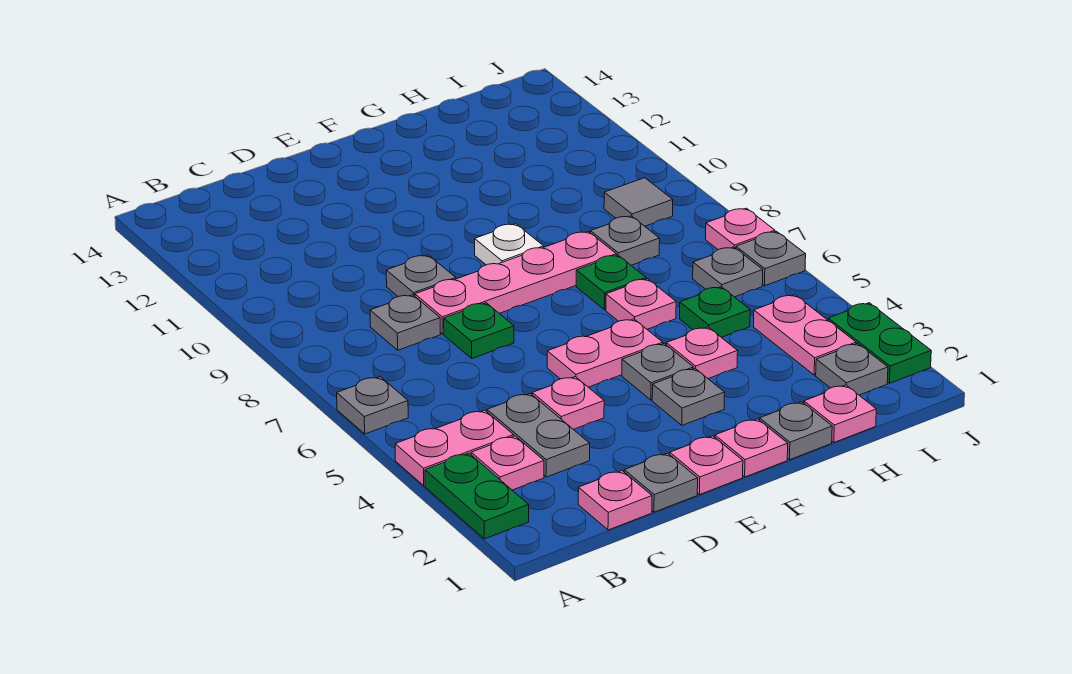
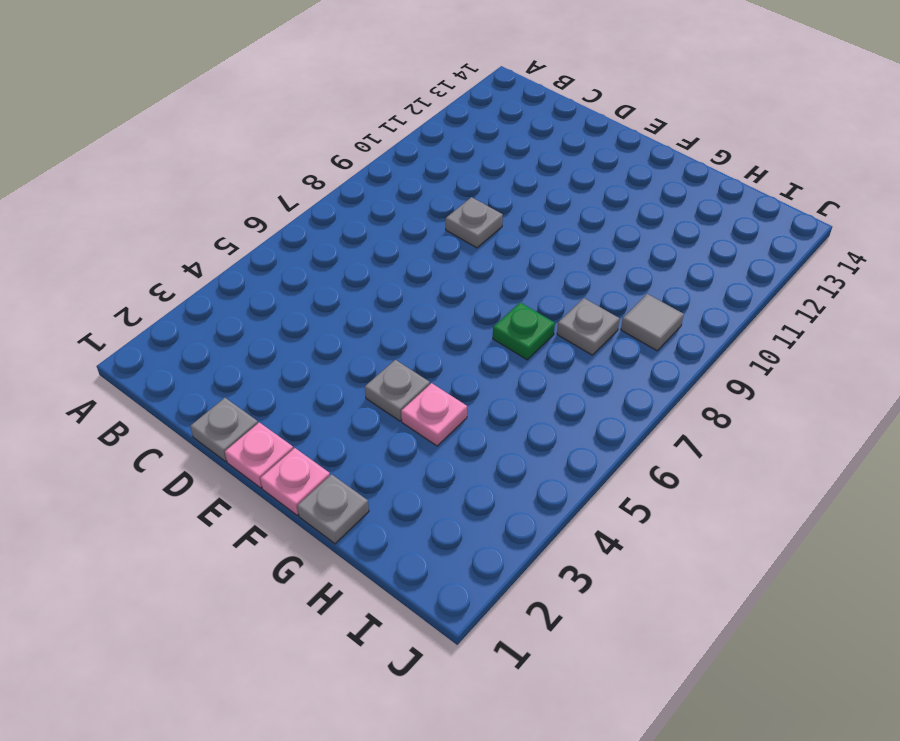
none -> green plate A2:A3 level 1
none -> pink plate A4:B4 level 1
none -> grey plate A6 level 1
none -> pink plate B3 level 1

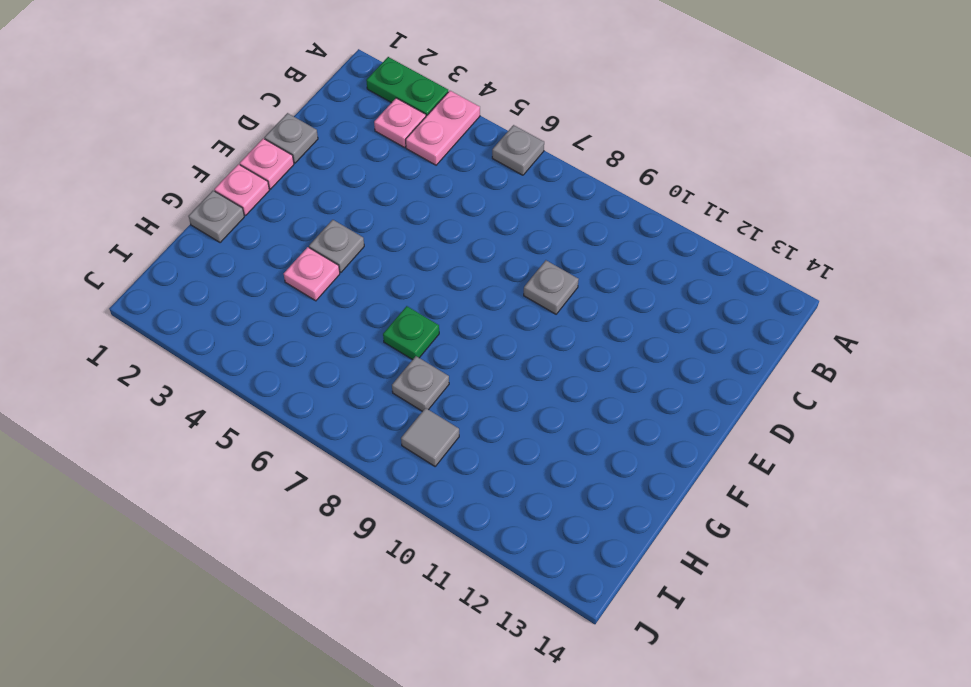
none -> pink plate C1 level 1
none -> grey plate C3:C4 level 1
none -> grey plate C8 level 1
none -> pink plate D4 level 1

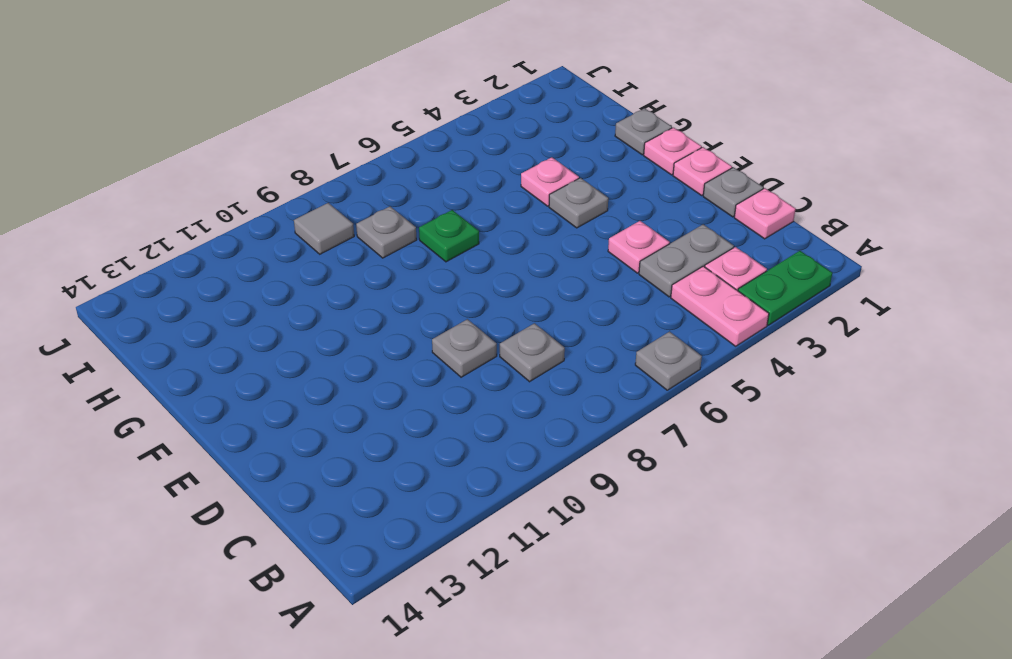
none -> green plate D7 level 1
none -> pink plate D8:G8 level 1
none -> pink plate E5:F5 level 1
none -> grey plate F3 level 1

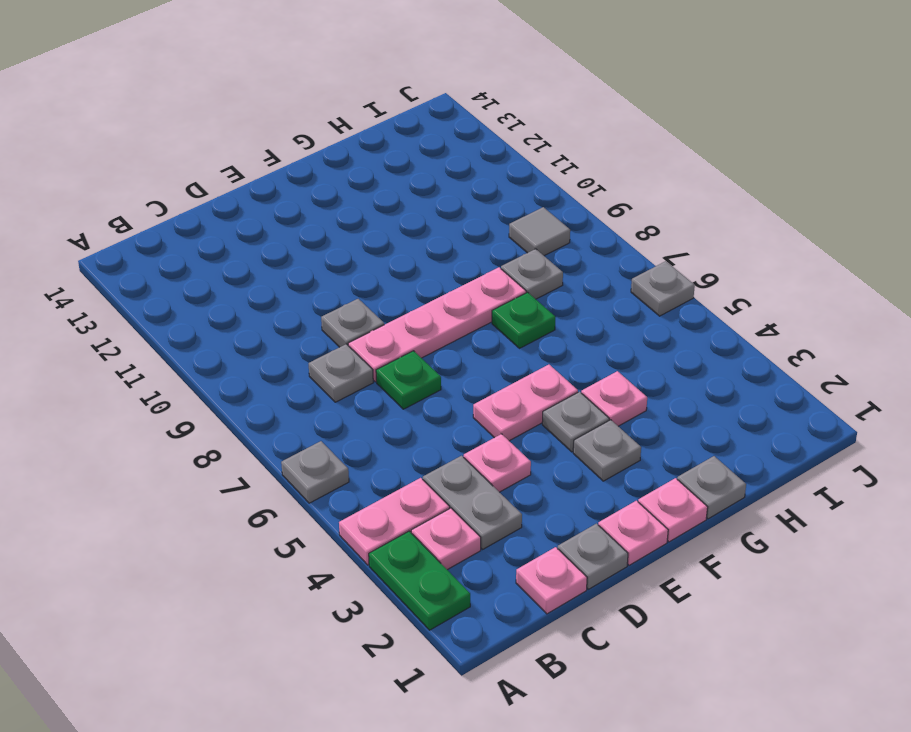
none -> white plate F9 level 1
none -> pink plate G6 level 1
none -> pink plate H1 level 1
none -> green plate H5 level 1

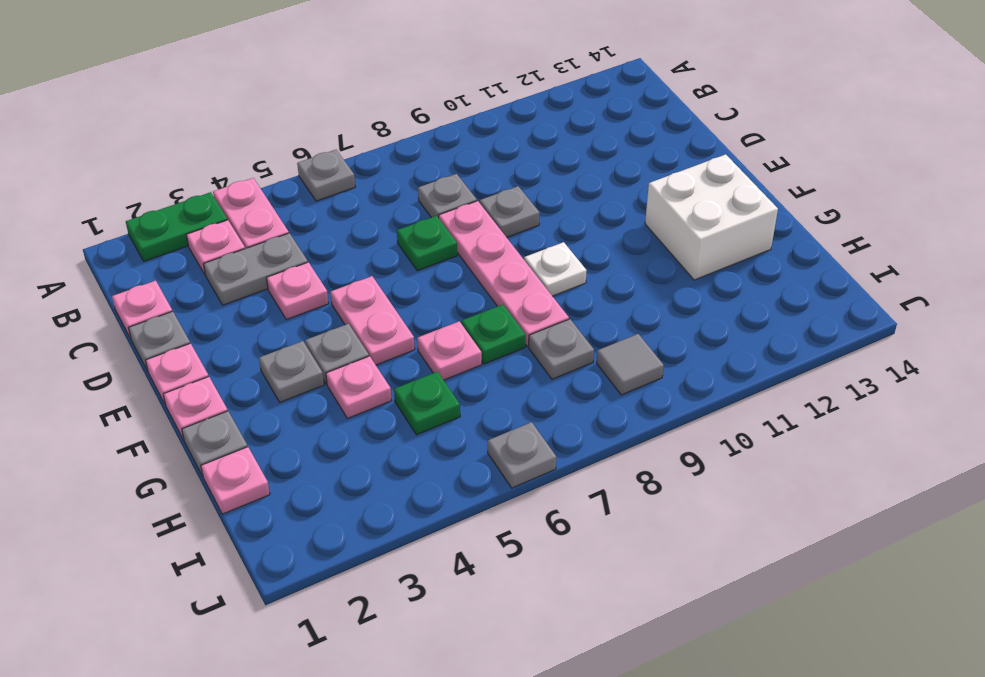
white brick F12:G13 level 1 -> none
none -> grey plate I2 level 1
none -> pink plate I3:I4 level 1
none -> grey plate I6 level 1
none -> green plate J2:J3 level 1

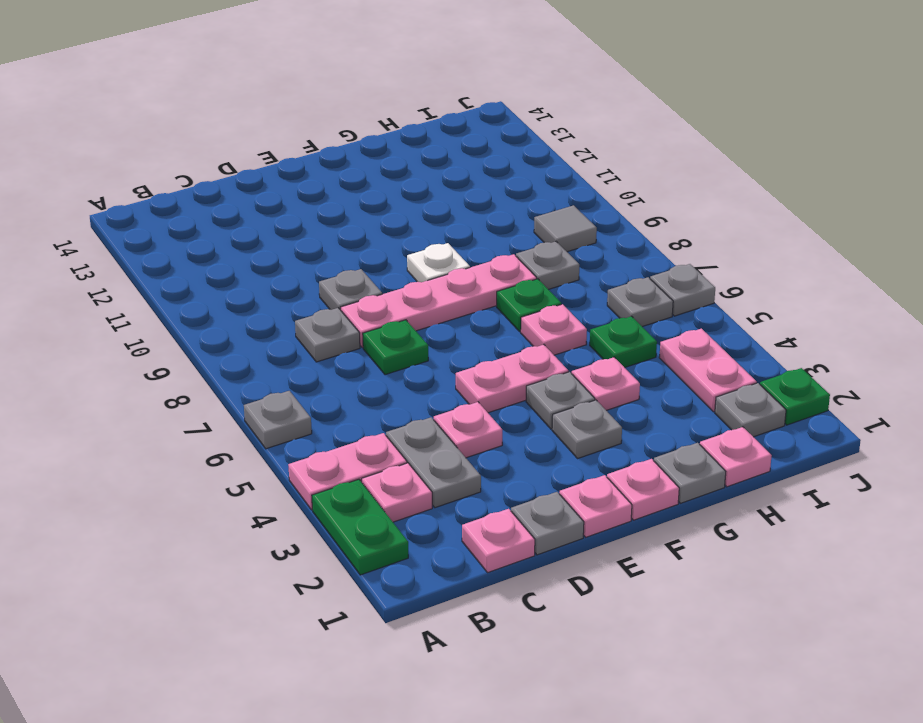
green plate J2 level 1 -> green plate J2:J3 level 1
none -> pink plate J7 level 1

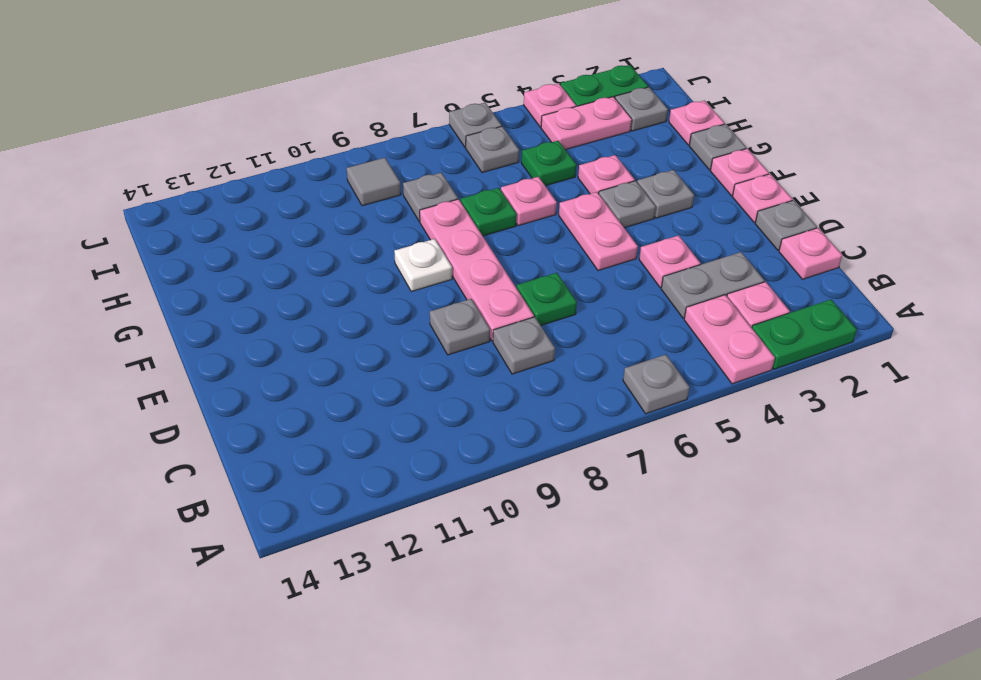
pink plate J4 level 1 -> pink plate J7 level 1

